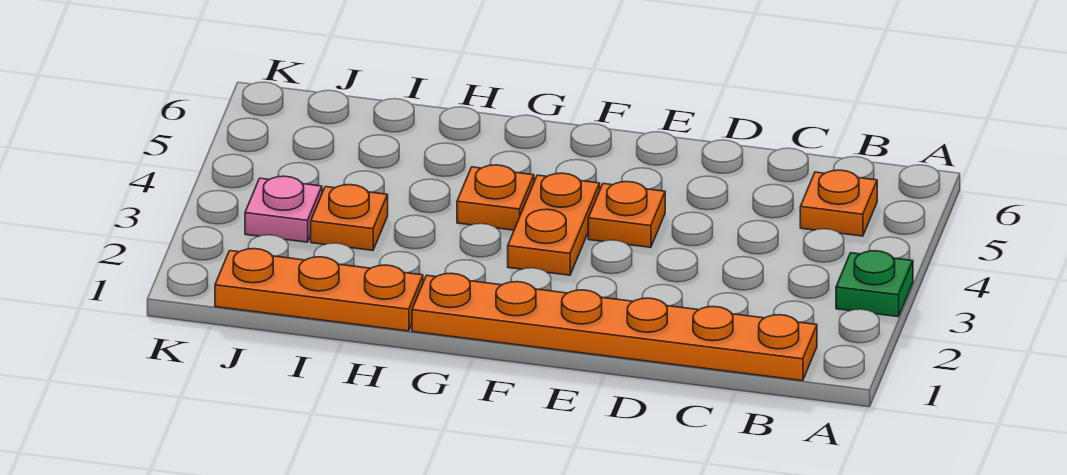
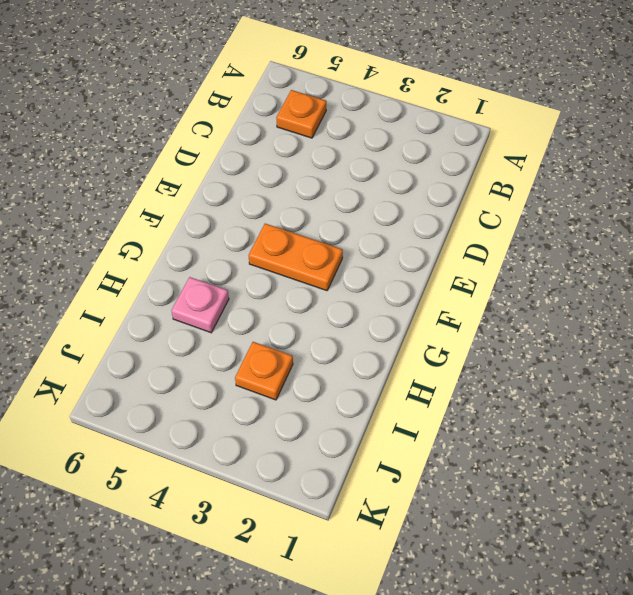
pink plate H5 level 1 -> pink plate J3 level 1
none -> green plate A3 level 1
none -> orange plate B1:G1 level 1

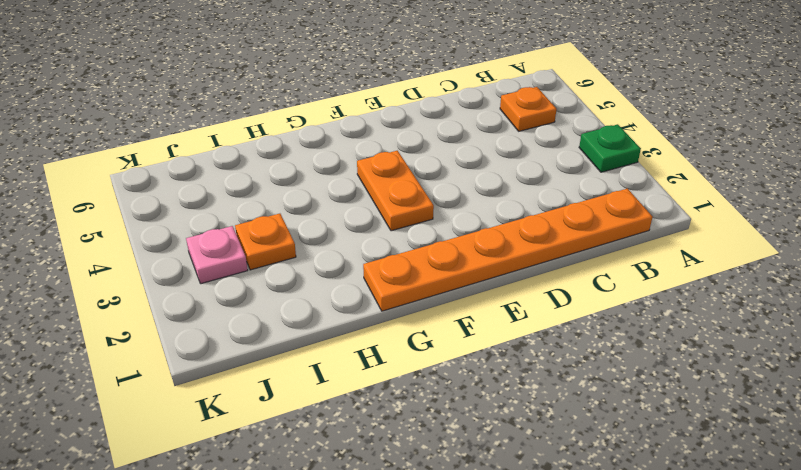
none -> orange plate E4 level 1
none -> orange plate G4 level 1

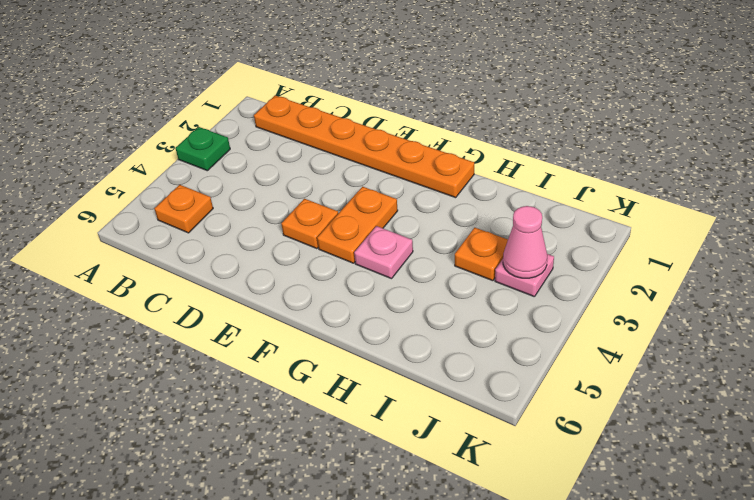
pink plate G4 level 1 -> orange plate G4 level 1
pink cone J3 level 2 -> none
none -> orange plate H1:J1 level 1

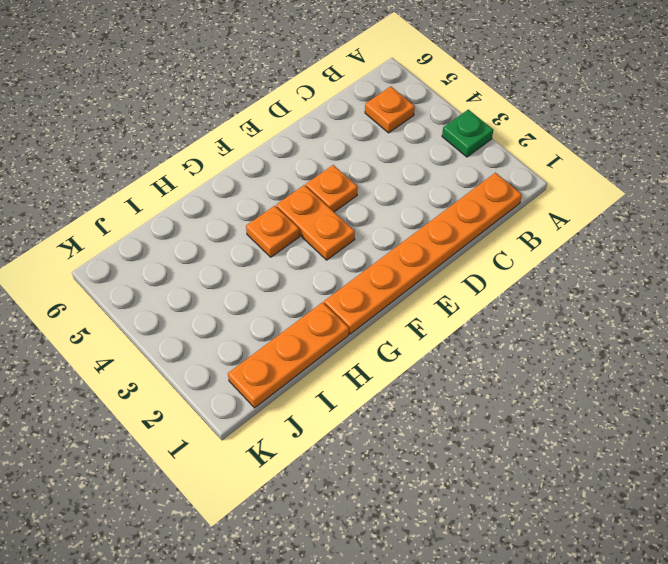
none -> orange plate I3 level 1
none -> pink plate J3 level 1

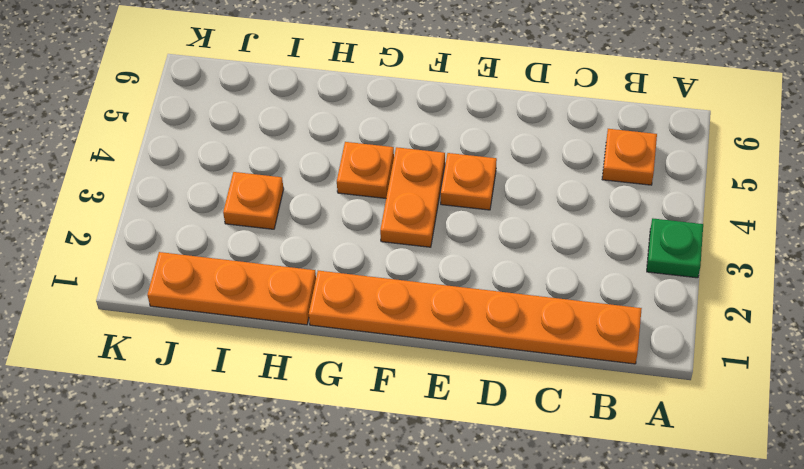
none -> pink plate J3 level 1

